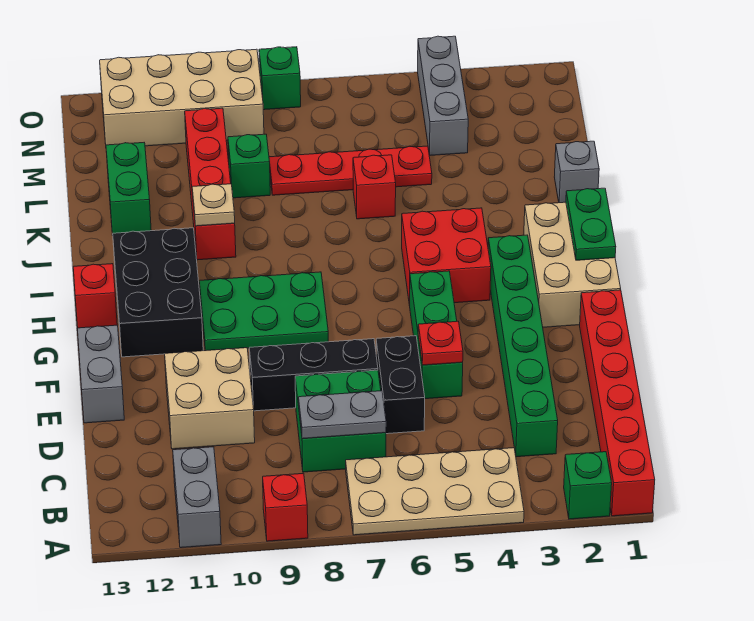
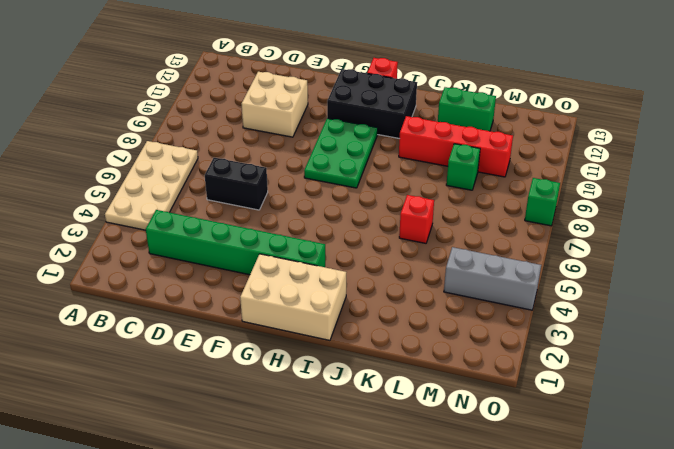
none -> red brick A1:F1 level 1
none -> green brick A2 level 1
none -> red brick A9 level 1
none -> grey brick A11:B11 level 1

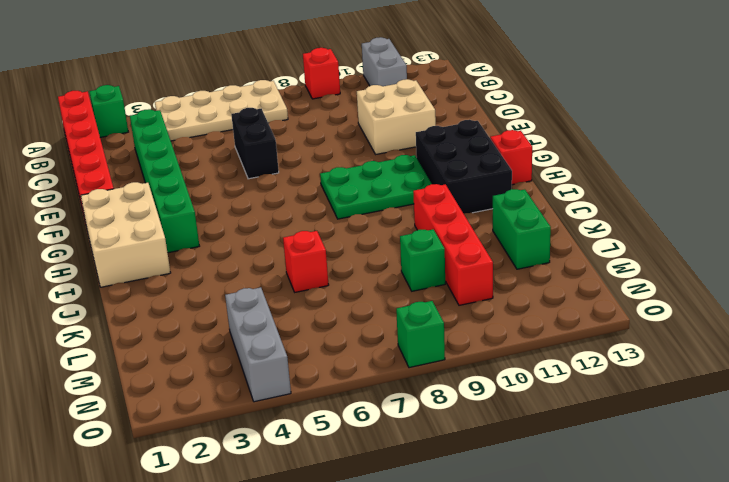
none -> green brick C7:D8 level 1
none -> green brick E5:G5 level 1
none -> black brick E7:E9 level 1
none -> grey brick E13:F13 level 1

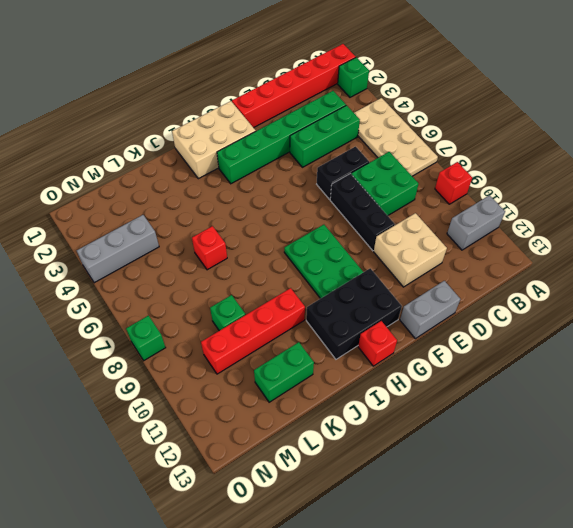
green brick C4:E4 level 1 -> green brick E5:G5 level 1
none -> red brick H4:I5 level 1
none -> grey brick K1 level 1
none -> red plate L5:L8 level 1
none -> tan brick N9:O12 level 1

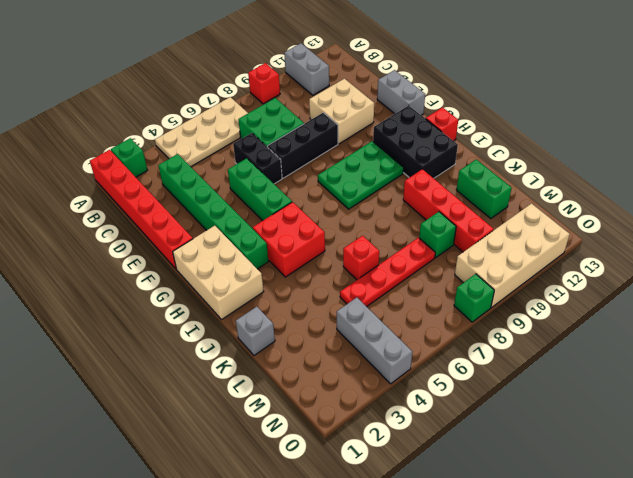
none -> grey plate C7:C8 level 2
none -> red plate E5 level 2
none -> green plate H1:I1 level 2
none -> tan plate J10 level 2

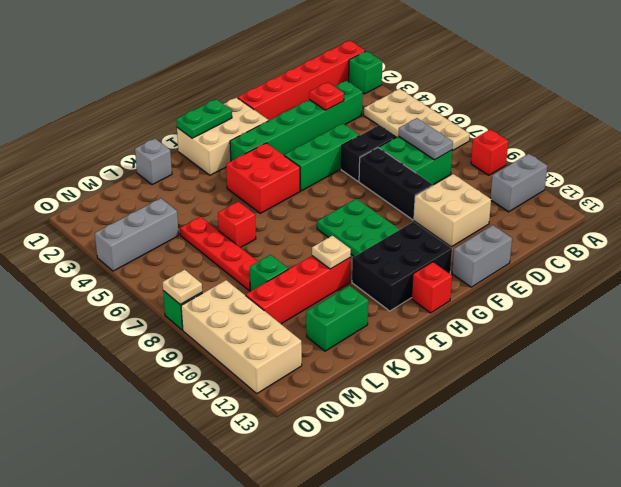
red plate D3 level 2 -> red plate E5 level 2
tan plate O8 level 2 -> none

